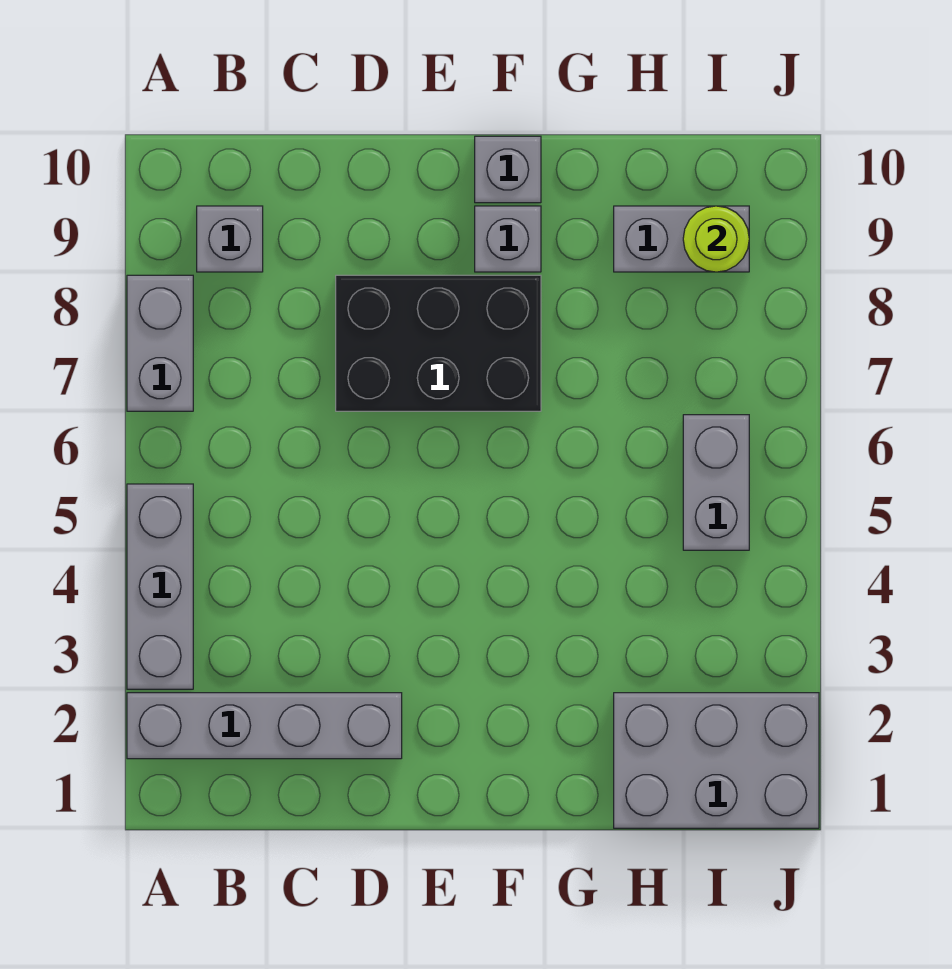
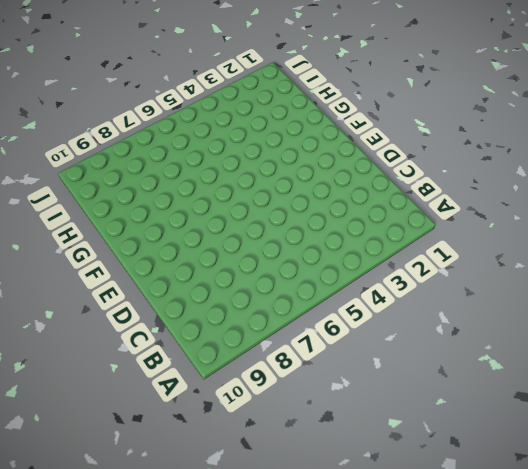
none -> grey brick A2:D2 level 1
none -> grey brick A3:A5 level 1

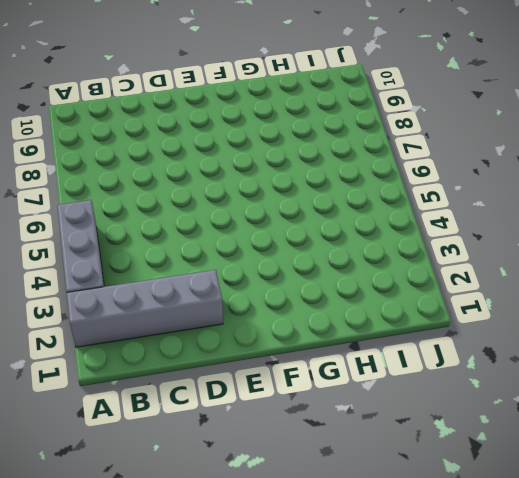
none -> grey brick A7:A8 level 1
none -> grey brick B9 level 1

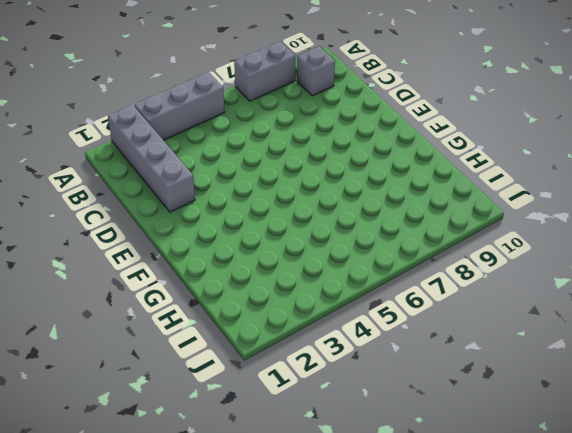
none -> black brick D7:F8 level 1
none -> grey brick F9 level 1

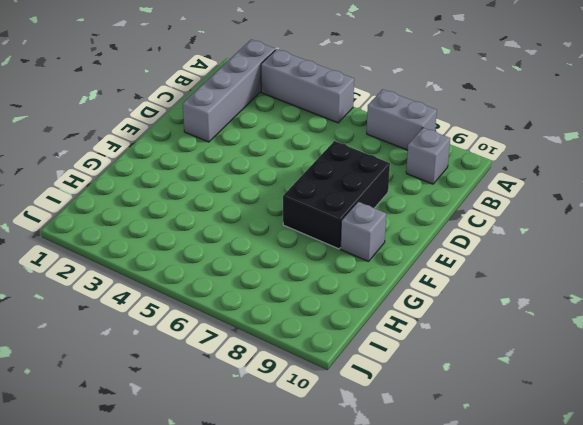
none -> grey brick F10 level 1
none -> grey brick H1:J2 level 1

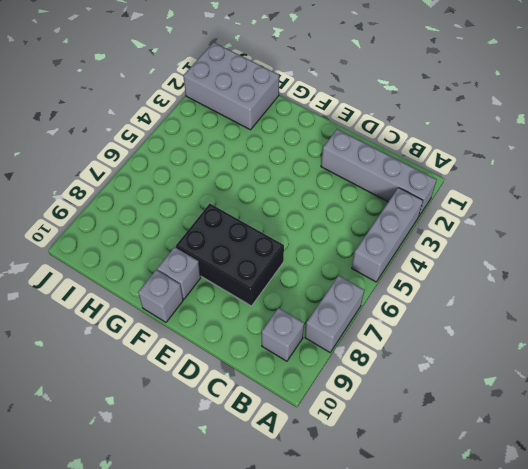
none -> grey brick H9:I9 level 1
none -> grey brick I5:I6 level 1

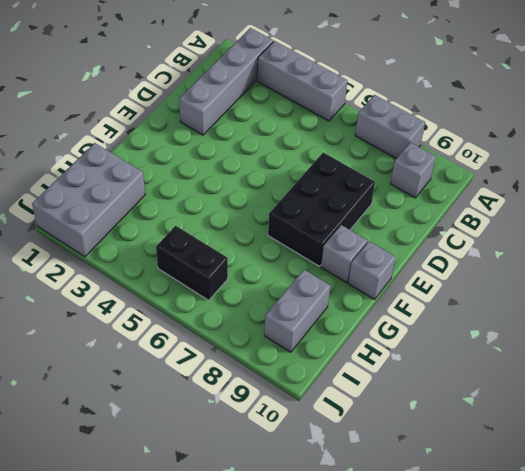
black brick I5:I6 level 1 -> grey brick I5:I6 level 1
none -> lime round brick I9 level 2

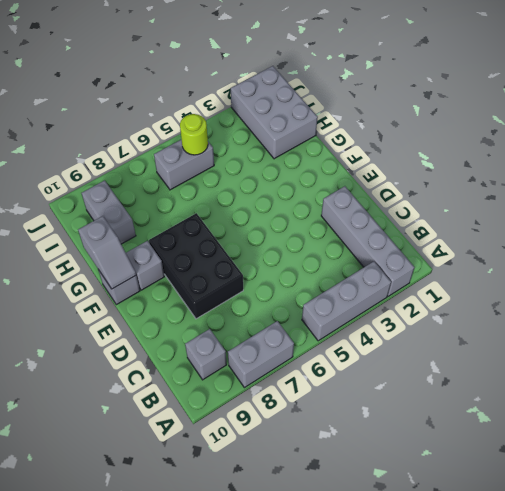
grey slope F10:G10 level 2 top G -> none
lime round brick I5 level 2 -> lime round brick I9 level 2

